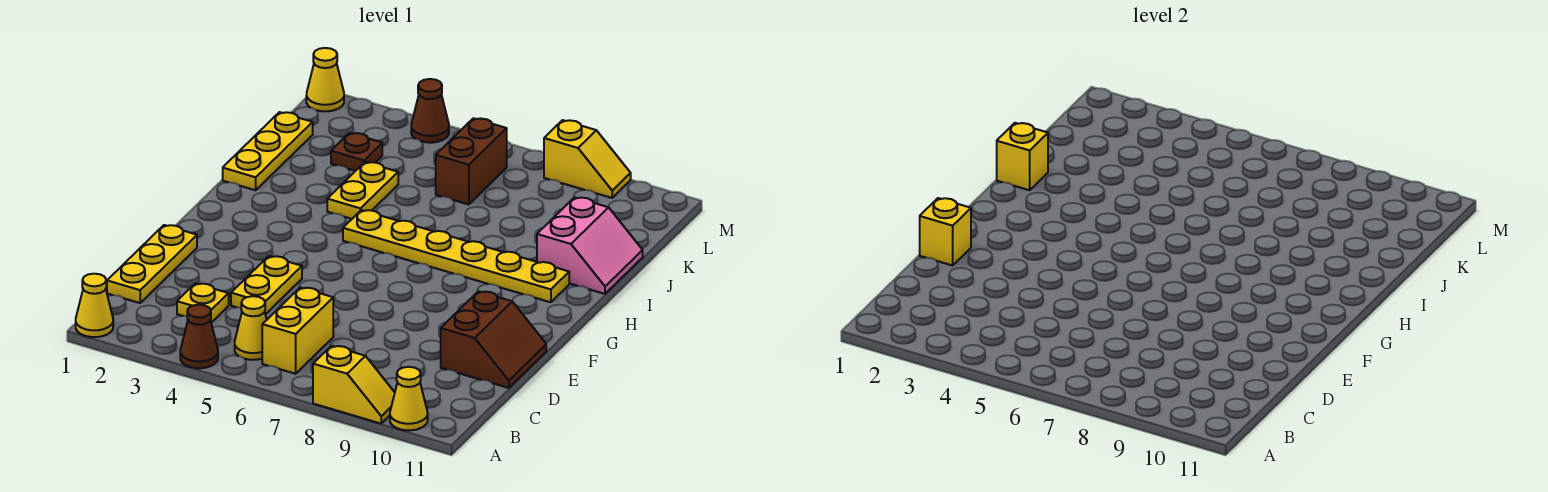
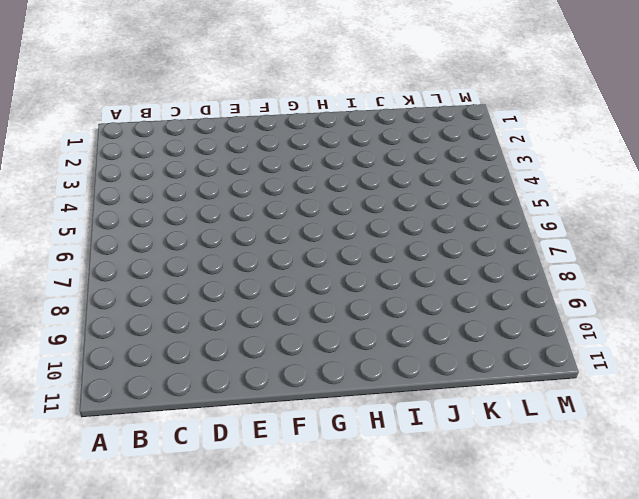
none -> yellow cone A1 level 1
none -> brown cone A4 level 1
none -> yellow slope A8:A9 level 1 top 8

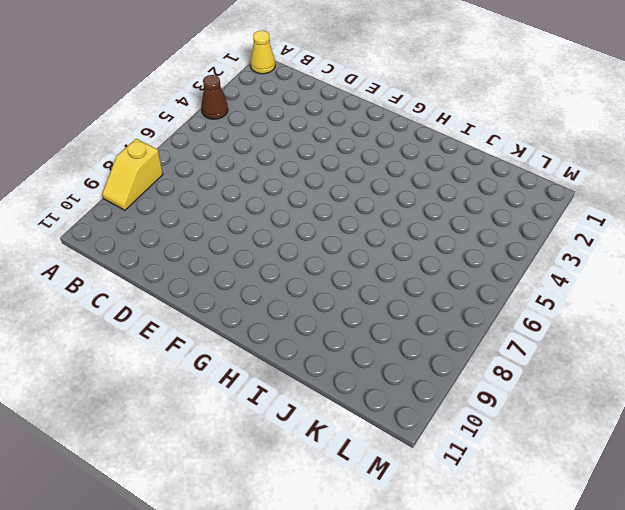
none -> yellow cone A10 level 1
none -> yellow cone B5 level 1
none -> yellow brick B6:C6 level 1

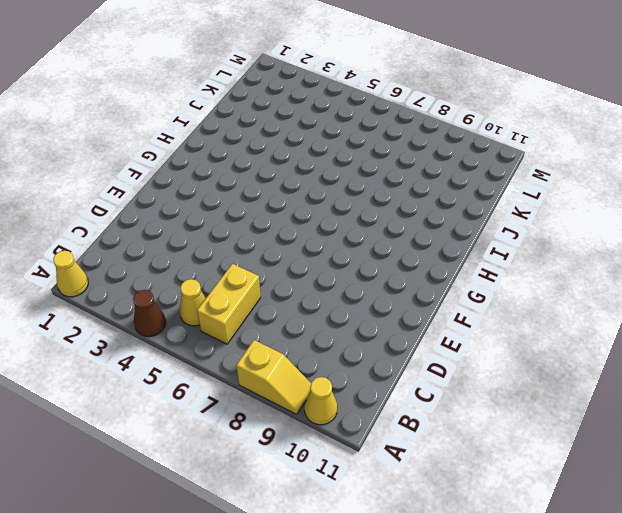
none -> yellow plate C1:E1 level 1
none -> yellow plate C3 level 1
none -> yellow plate D4:E4 level 1

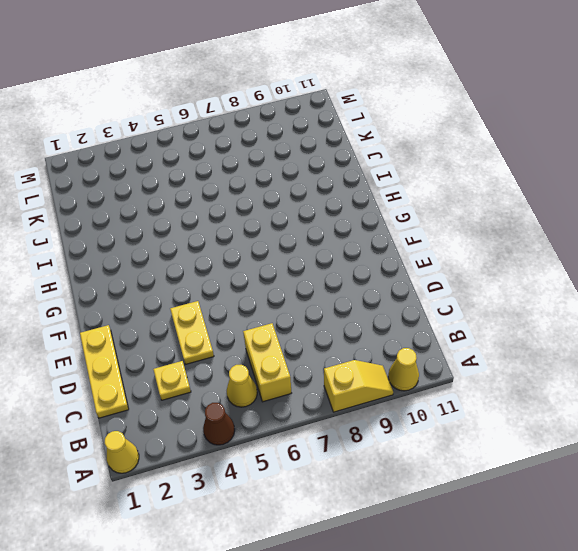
none -> brown slope D10:E11 level 1 top 10
none -> yellow plate H5:H10 level 1
none -> yellow plate I1:K1 level 1

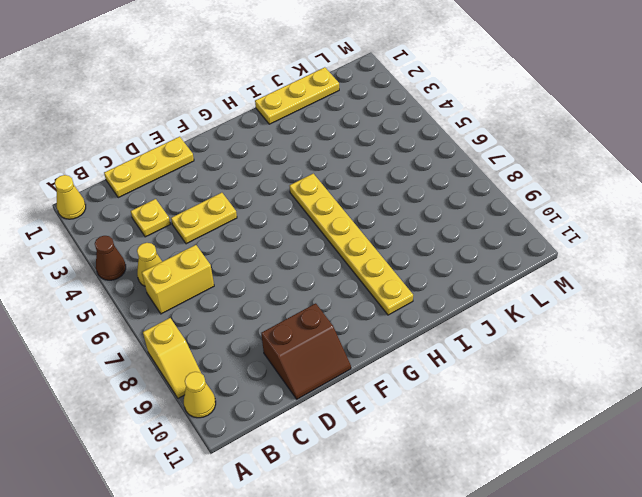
none -> yellow plate I4:J4 level 1
none -> pink slope I10:J11 level 1 top 10
none -> brown plate K3 level 1

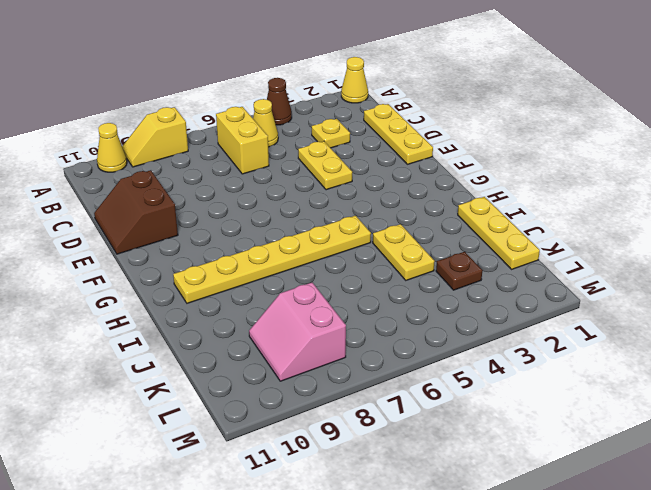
pink slope K8:L9 level 1 top 8 -> pink slope I10:J11 level 1 top 10
none -> brown brick K6:L6 level 1
none -> yellow cone M1 level 1
none -> brown cone M4 level 1

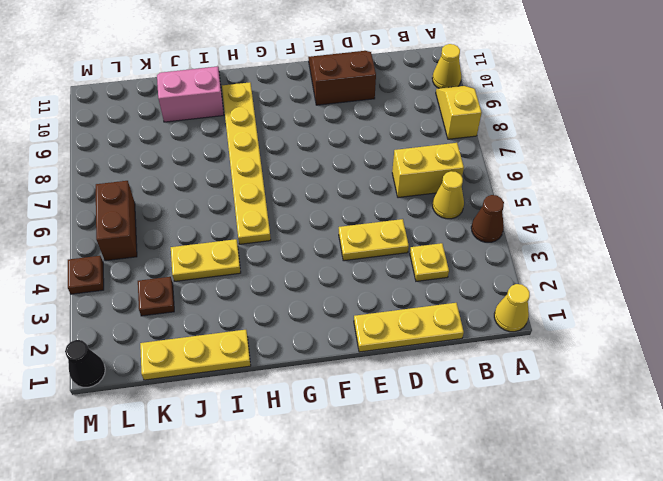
brown brick L5:L6 level 1 -> brown brick K6:L6 level 1
black cone M1 level 1 -> yellow cone M1 level 1
brown plate M4 level 1 -> brown cone M4 level 1
none -> yellow slope M8:M9 level 1 top 8
none -> yellow brick E1 level 2
none -> yellow brick I1 level 2

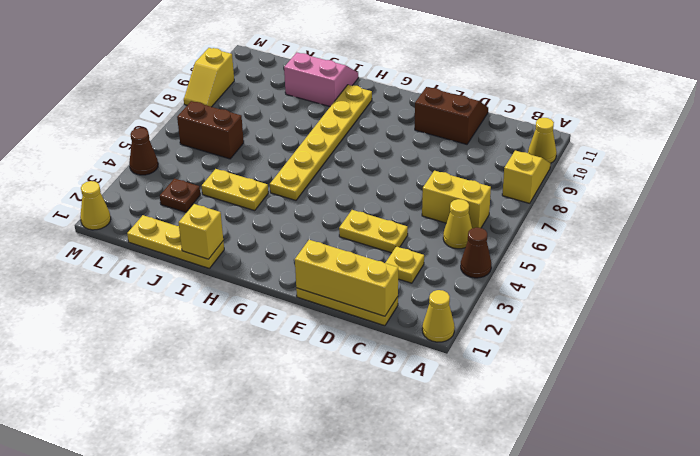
yellow brick C1:E1 level 2 -> yellow brick E1 level 2
yellow slope M8:M9 level 1 top 9 -> yellow slope M8:M9 level 1 top 8

